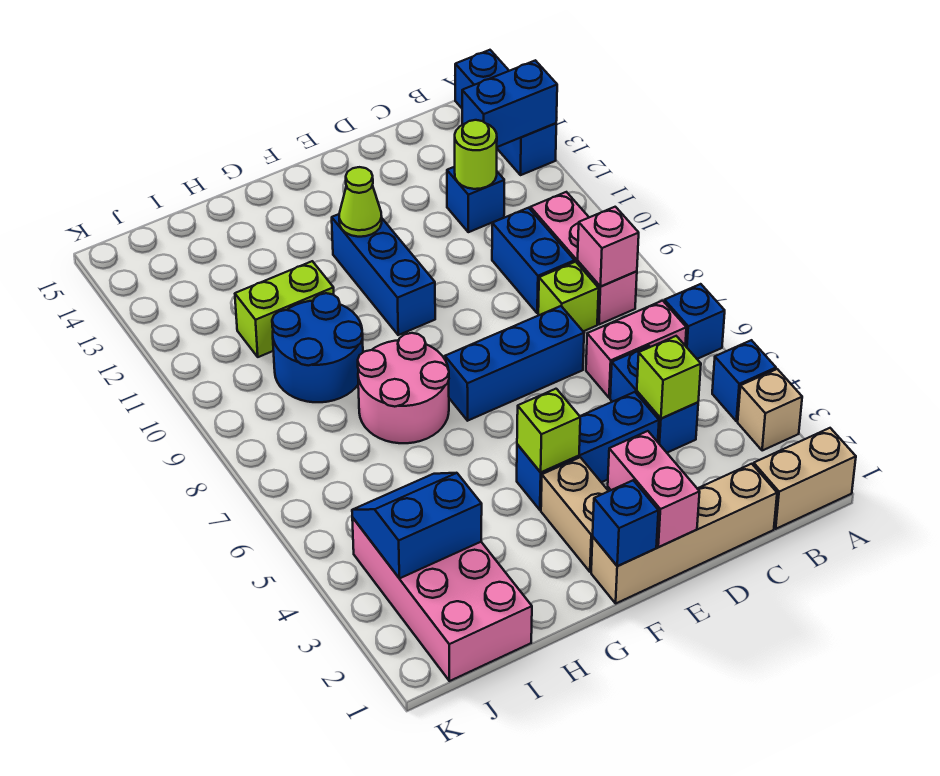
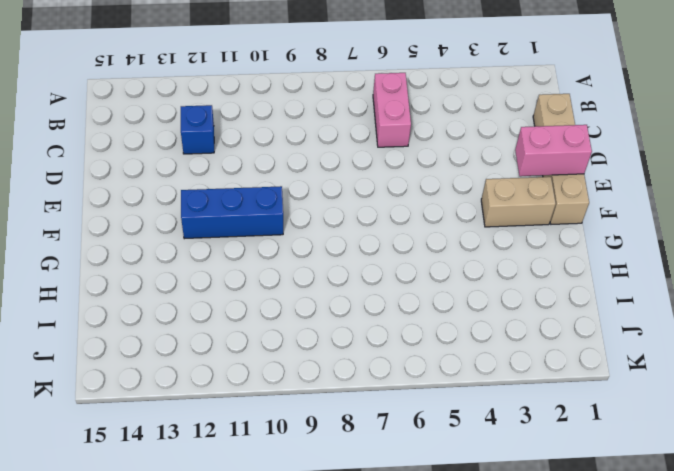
none -> tan brick A1:B1 level 1
none -> tan brick A3 level 1
none -> blue brick A4 level 1

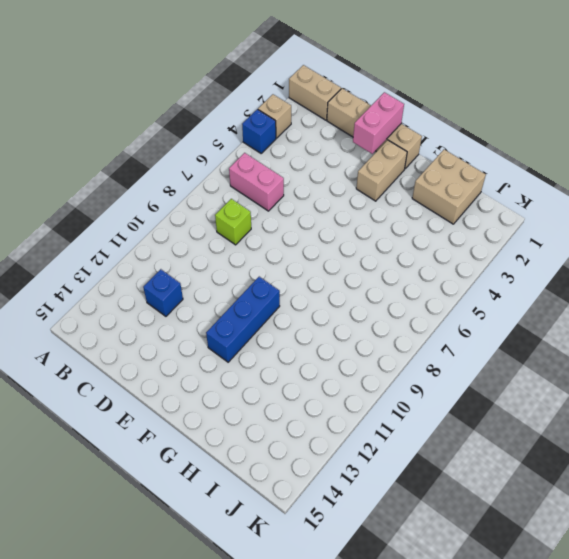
tan brick H1:I2 level 1 -> pink brick I1:J4 level 1
none -> blue brick A6 level 1
none -> blue brick A13:A15 level 1
none -> pink brick B8:B10 level 1

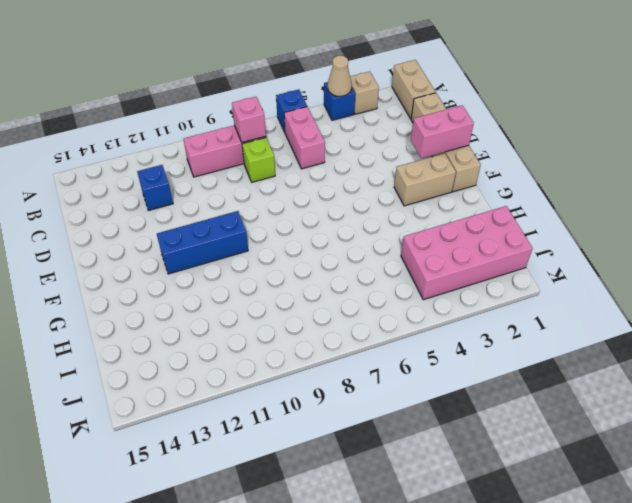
tan cone A4 level 2 -> none
none -> blue brick A13:A15 level 1
none -> blue brick C4:C5 level 1
none -> blue brick C9:C10 level 1

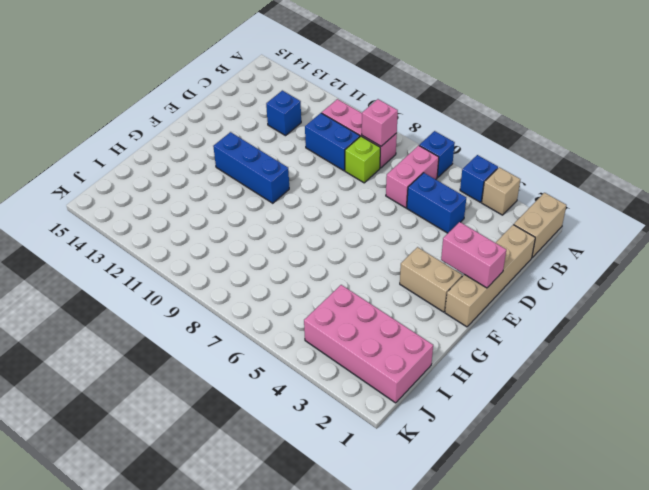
none -> blue brick A13:A15 level 1
none -> blue brick D4:F4 level 1
none -> blue brick D7:F7 level 1

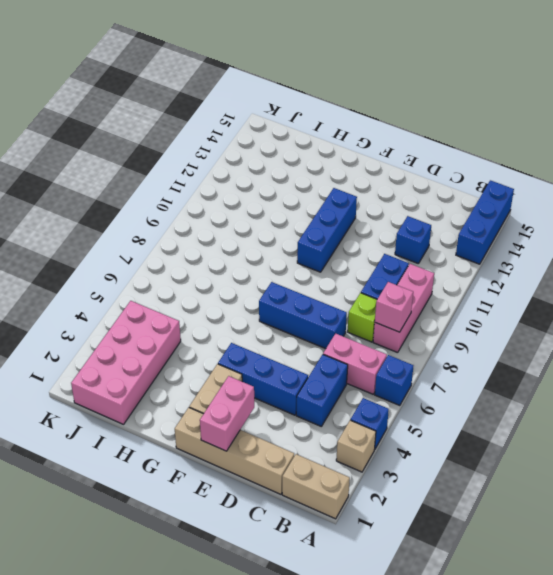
none -> pink round brick G7:H8 level 1
none -> blue round brick H9:I10 level 1
none -> lime brick H11:I11 level 1

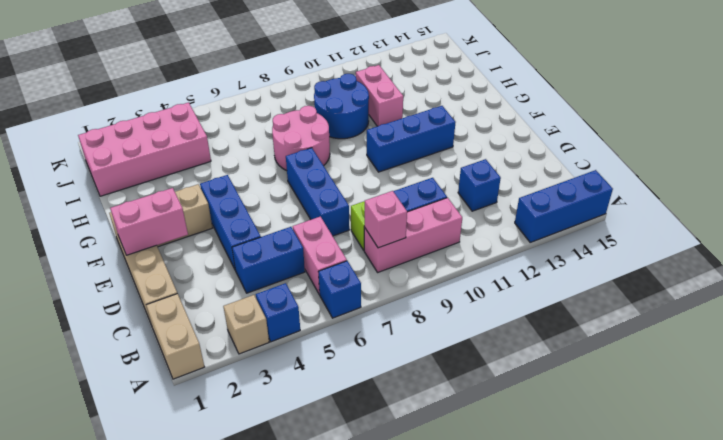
pink brick H11:I11 level 1 -> lime brick H11:I11 level 1
none -> blue brick A13:B13 level 2
none -> lime brick C4 level 2
none -> lime round brick C12 level 2

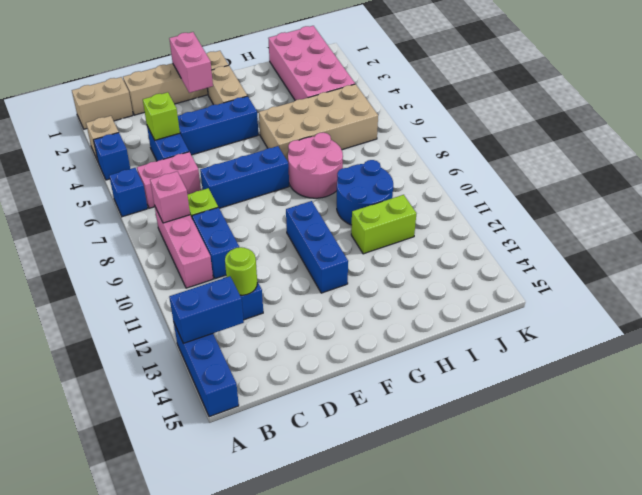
tan brick G5:J6 level 1 -> none
none -> blue brick F1 level 2
none -> lime brick F4 level 2
none -> lime cone F12 level 2

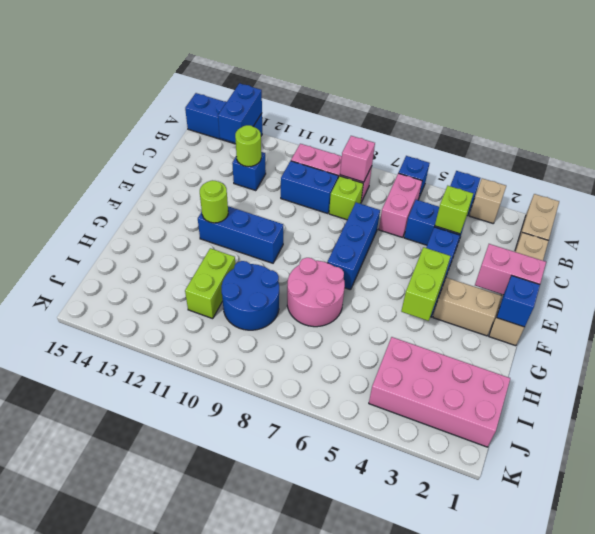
lime brick F4:G4 level 2 -> lime brick F4 level 2
lime round brick F12 level 2 -> lime cone F12 level 2
none -> blue slope I3:J4 level 2 top 3

